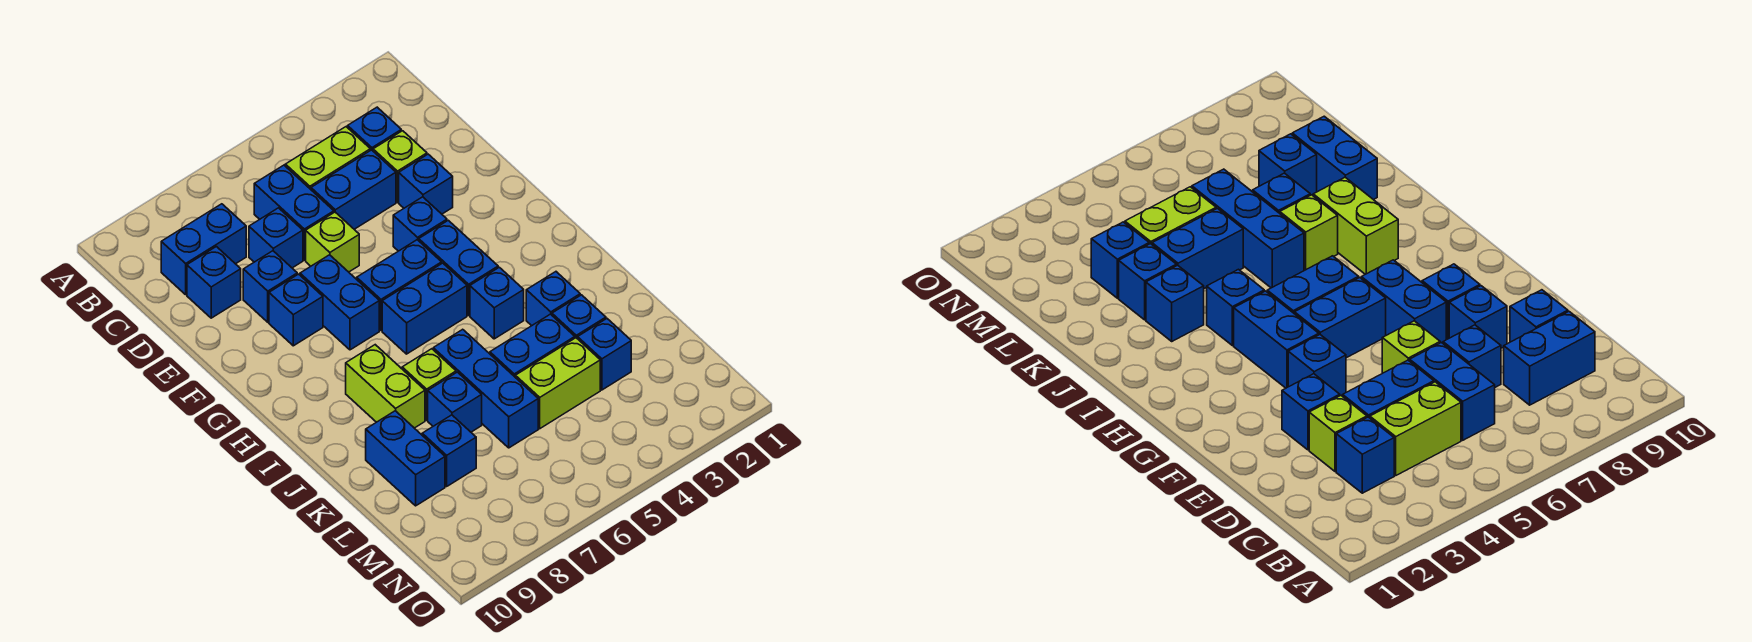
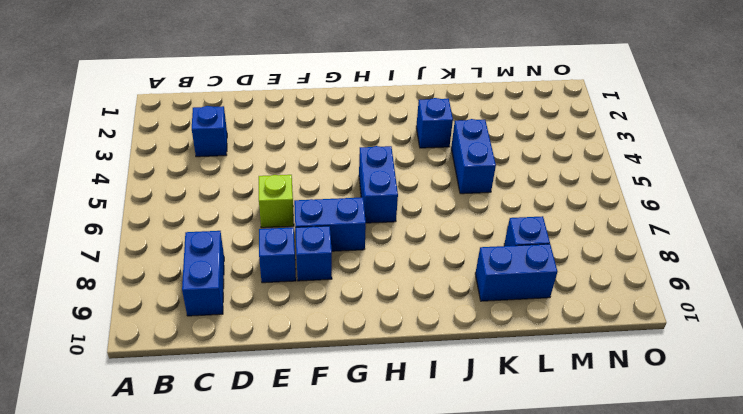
none -> lime brick C4:C5 level 1
none -> blue brick C6:D6 level 1
none -> lime brick D3 level 1

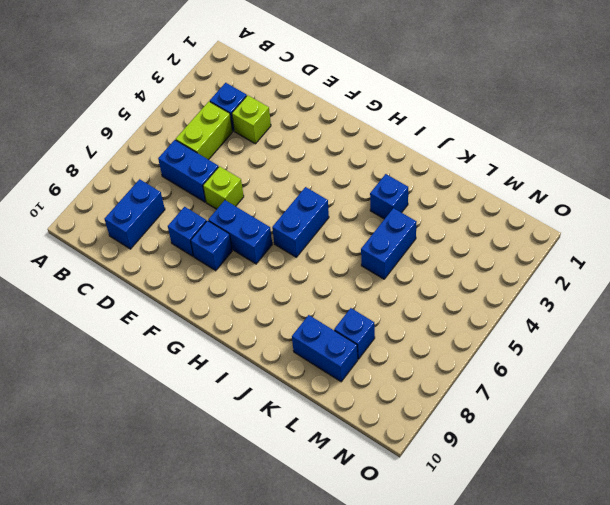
none -> blue brick D4:D5 level 1
none -> blue brick D7 level 1
none -> blue brick D9 level 1

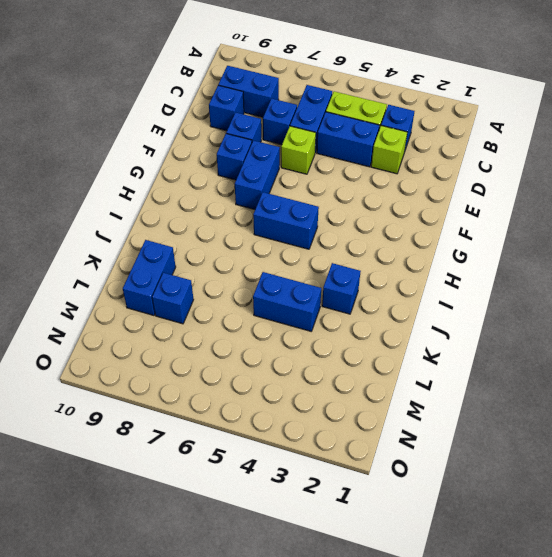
none -> blue brick E3 level 1
none -> blue brick F4 level 1
none -> blue brick G4:H4 level 1

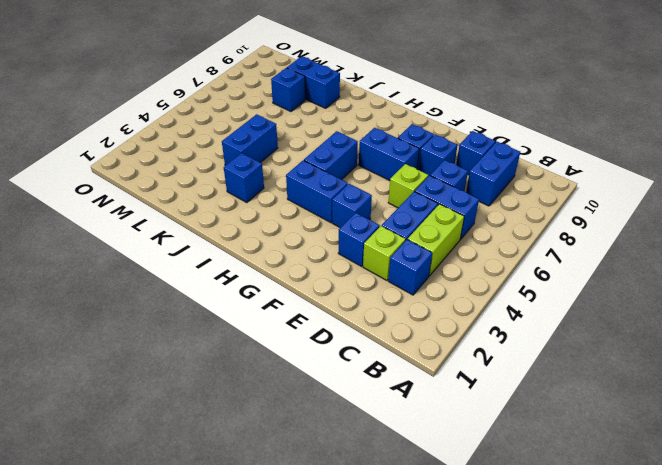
none -> blue brick G5:G6 level 1
none -> blue brick I4 level 1
none -> lime brick I8:J8 level 1

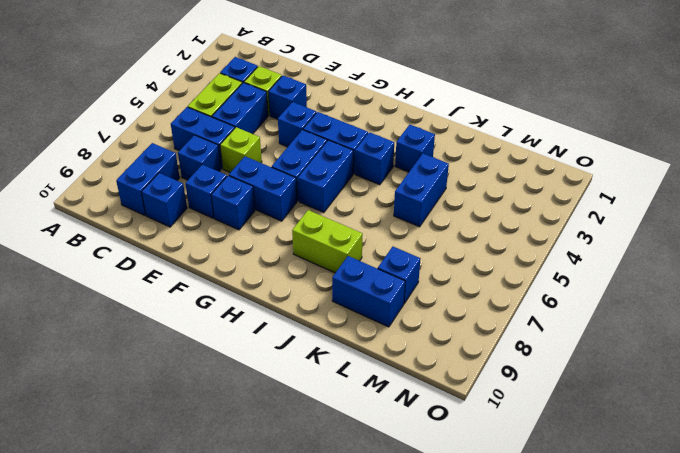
none -> blue brick J6:L6 level 1
none -> lime brick J7 level 1
none -> blue brick K3 level 1

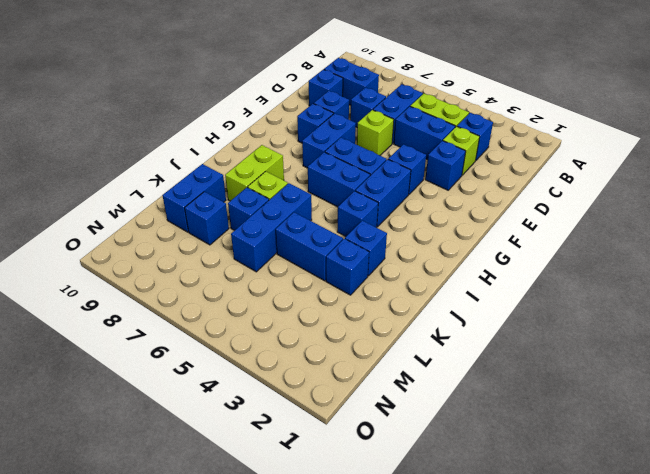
none -> blue brick L3 level 1
none -> lime brick L4:L5 level 1

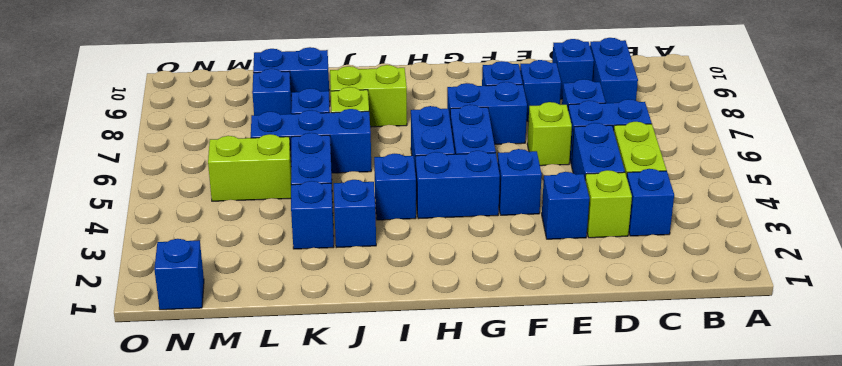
lime brick L5:M5 level 1 -> lime brick L4:L5 level 1
blue brick N1 level 1 -> blue brick L3 level 1

